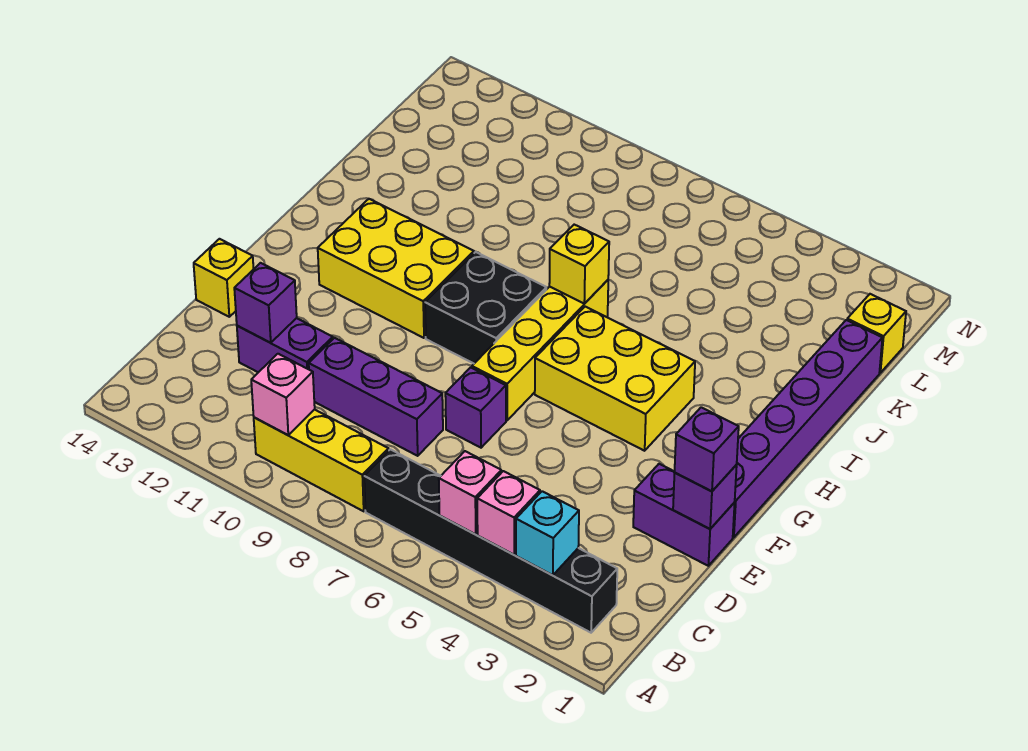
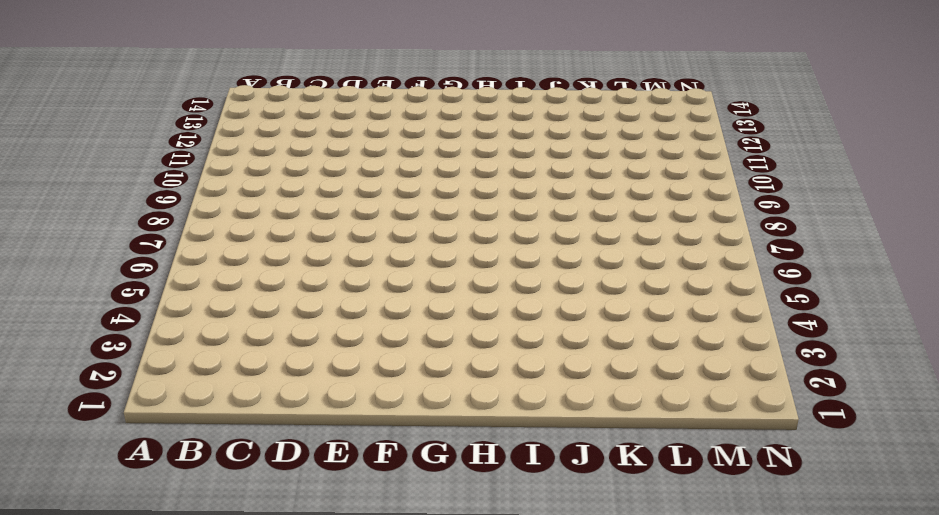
none -> black brick B2:B7 level 1
none -> yellow brick B8:B10 level 1
none -> purple brick D8:D10 level 1

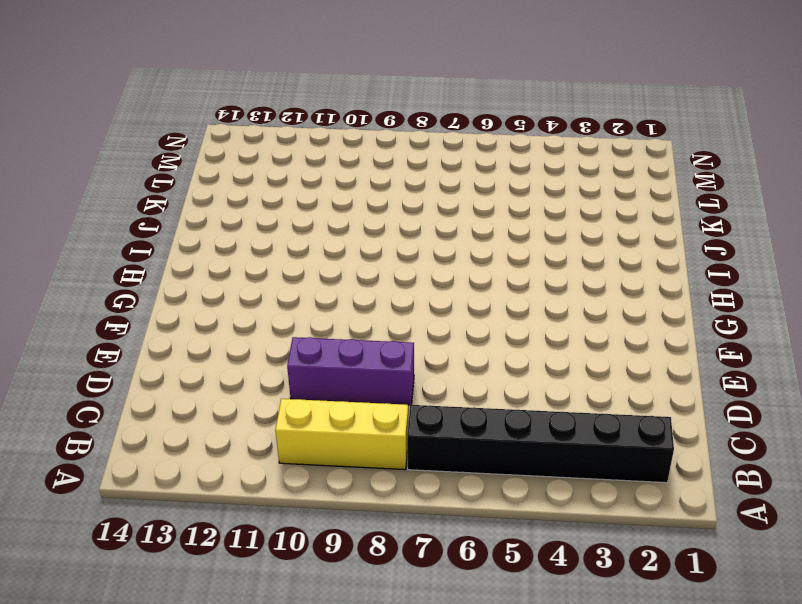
none -> purple brick D11:D12 level 1
none -> purple brick E1:E2 level 1
none -> purple brick E7 level 1

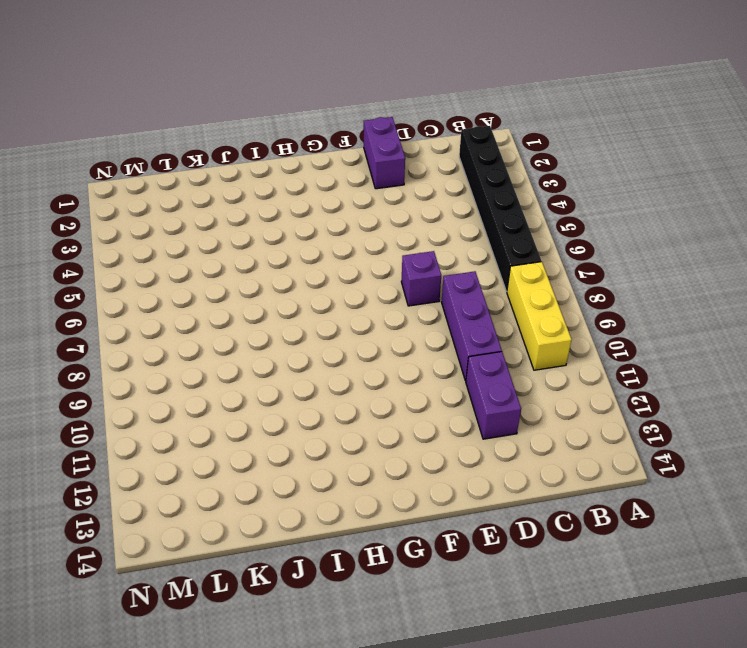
none -> yellow brick E14 level 1
none -> purple brick F1:K1 level 1
none -> yellow brick F7:I7 level 1

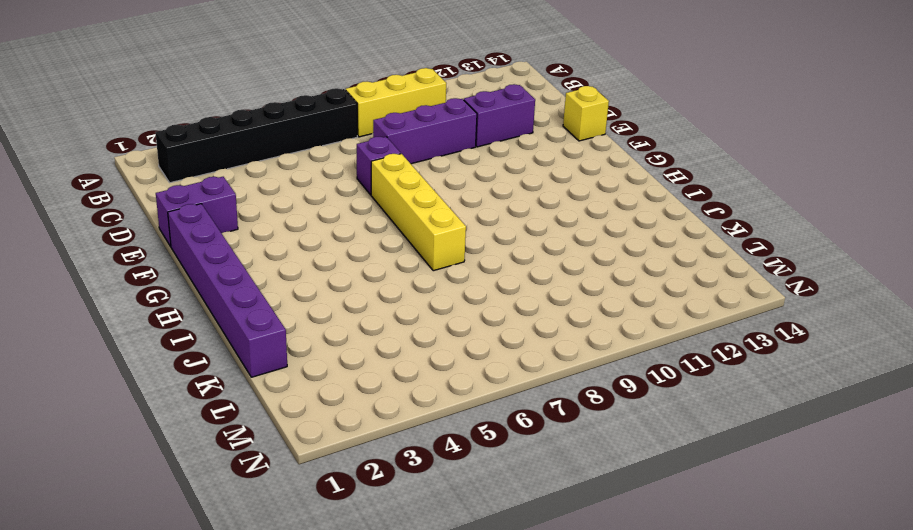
none -> yellow brick G4:H6 level 1
none -> black brick G8:H9 level 1
none -> yellow brick G10:H12 level 1

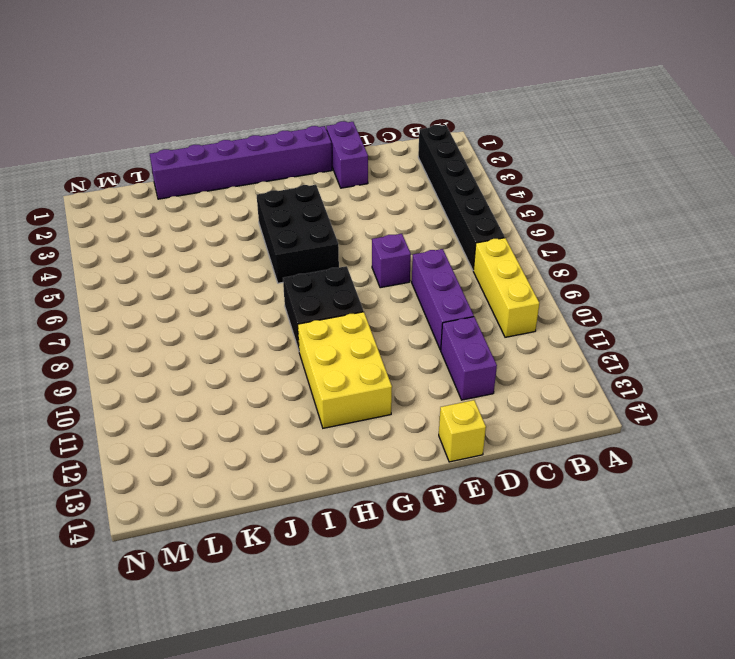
black brick G4:H6 level 1 -> yellow brick G4:H6 level 1
none -> yellow brick F7:I7 level 1
none -> yellow brick L1 level 1
none -> cyan brick B3 level 2

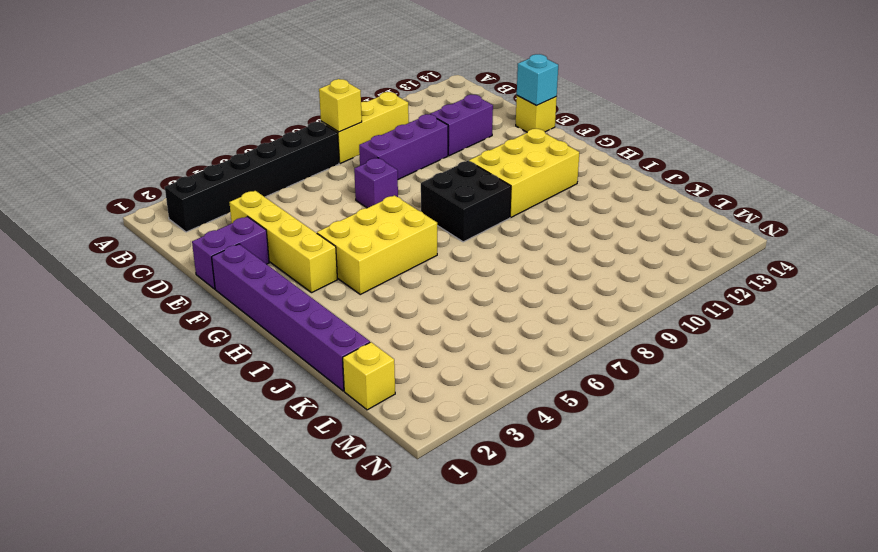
yellow brick B8 level 2 -> yellow brick I7 level 2
yellow brick D3:G3 level 1 -> yellow brick F7:I7 level 1
cyan brick E14 level 2 -> cyan brick B3 level 2
none -> pink brick B4 level 2
none -> pink brick B5 level 2
none -> pink brick B10 level 2

